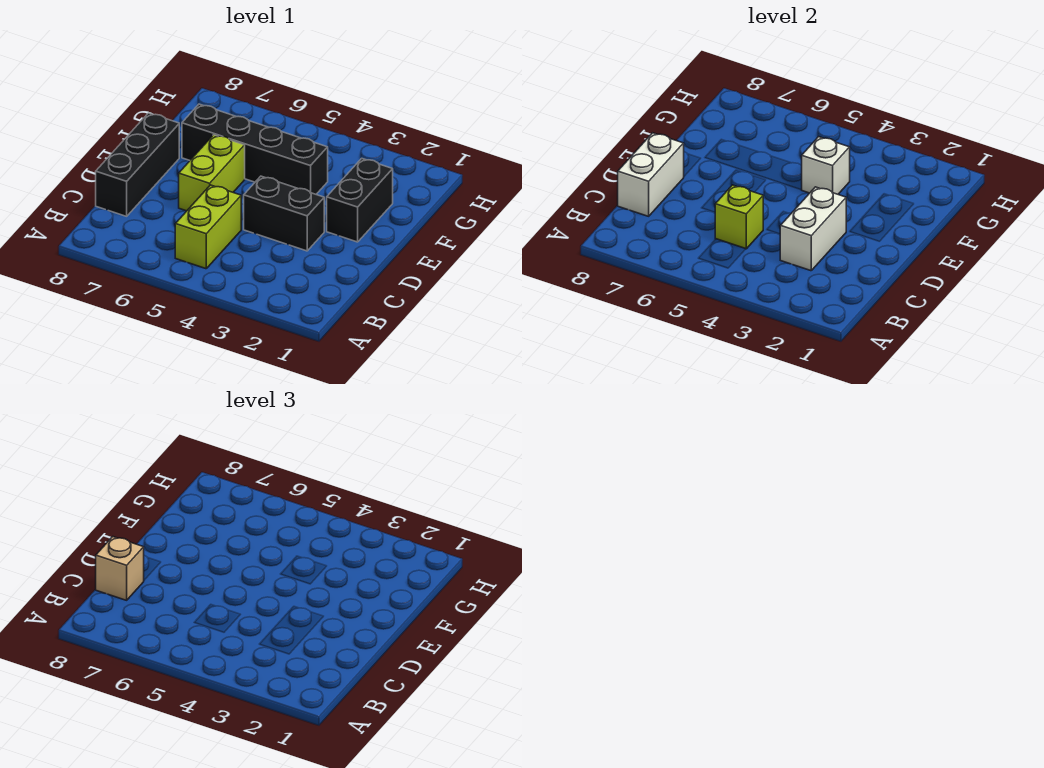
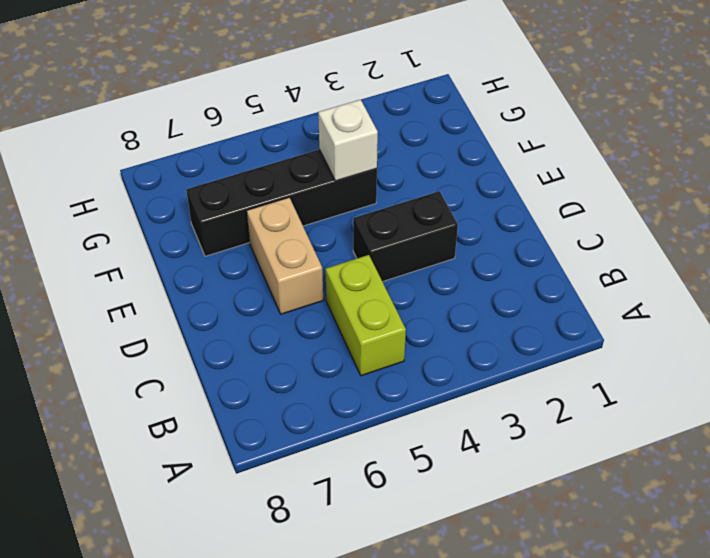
tan brick D6:E6 level 1 -> lime brick D6:E6 level 1
none -> black brick C8:E8 level 1
none -> black brick E2:F2 level 1

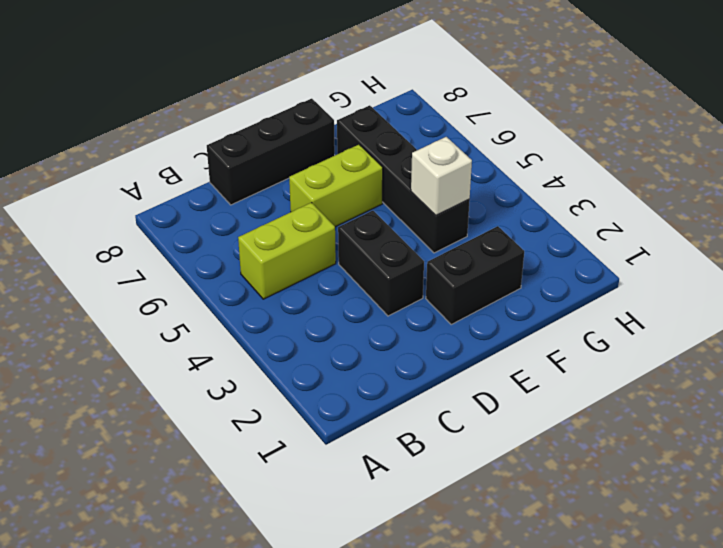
none -> white brick C3:D3 level 2
none -> lime brick C5 level 2

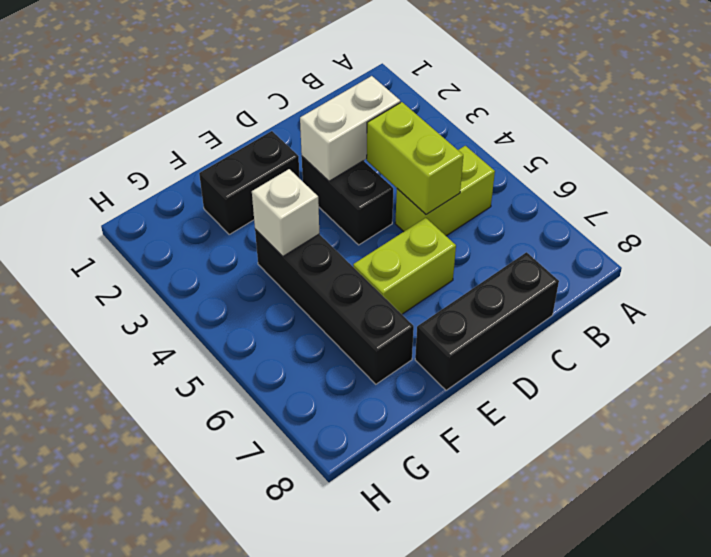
lime brick C4:C5 level 2 -> lime brick C5 level 2
none -> white brick C8:D8 level 2
none -> tan brick C8 level 3

